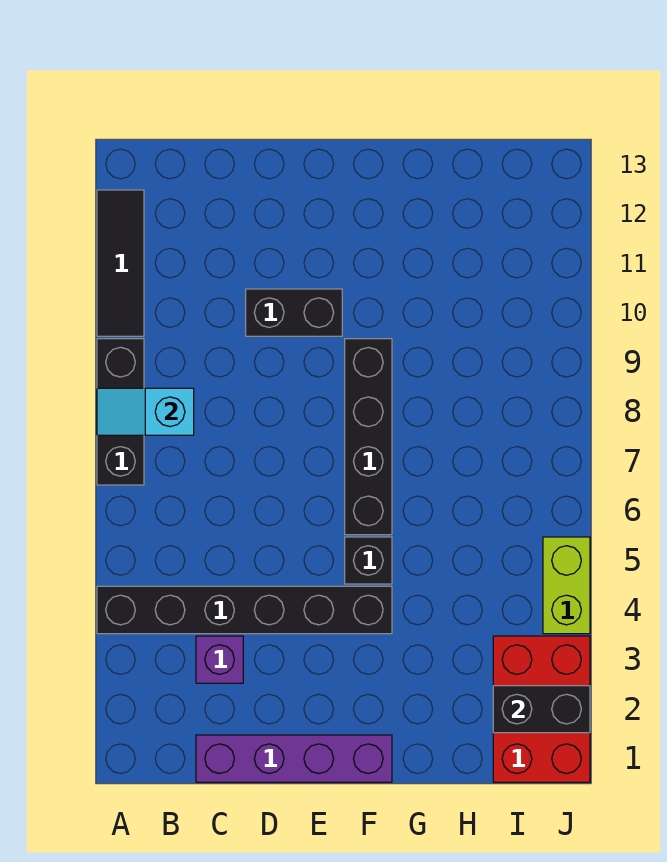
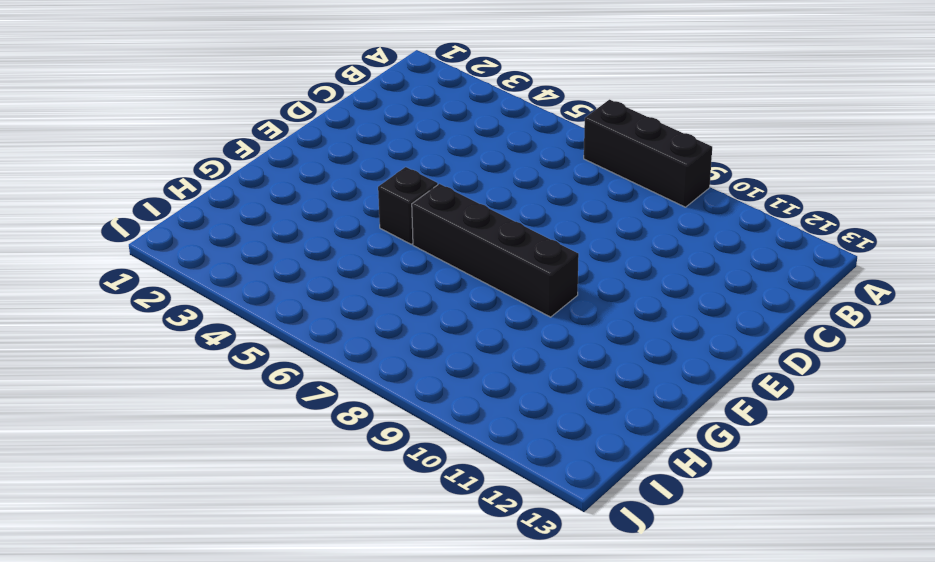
none -> black brick A4:F4 level 1
none -> black tile A10:A12 level 1
none -> purple brick C1:F1 level 1

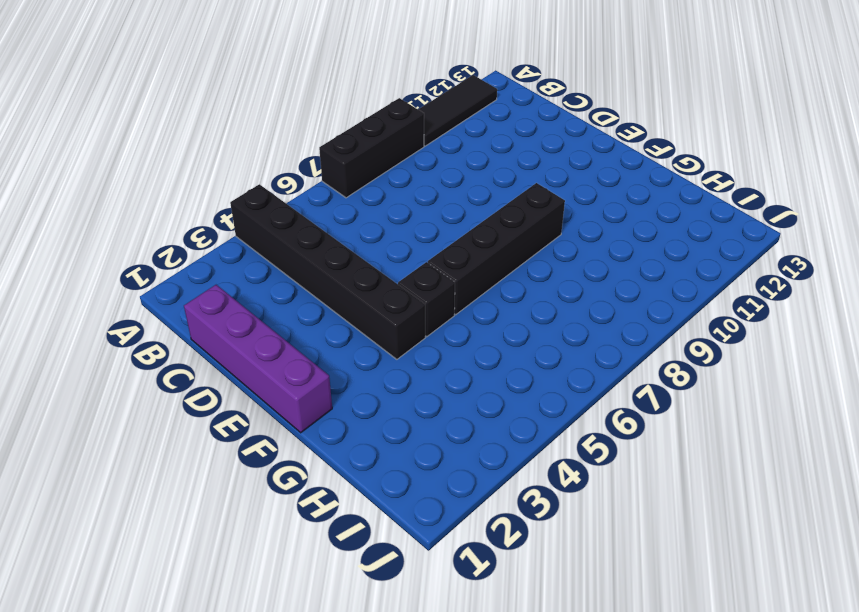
none -> purple brick C3 level 1
none -> black brick D10:E10 level 1
none -> red brick I1:J3 level 1

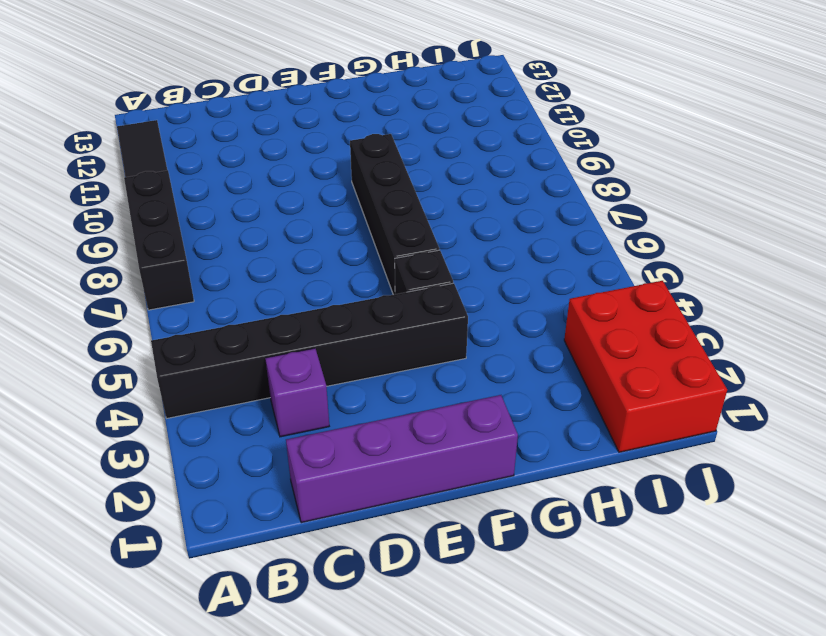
none -> black brick D10:E10 level 1
none -> lime brick J4:J5 level 1
none -> cyan slope A8:B8 level 2 top B

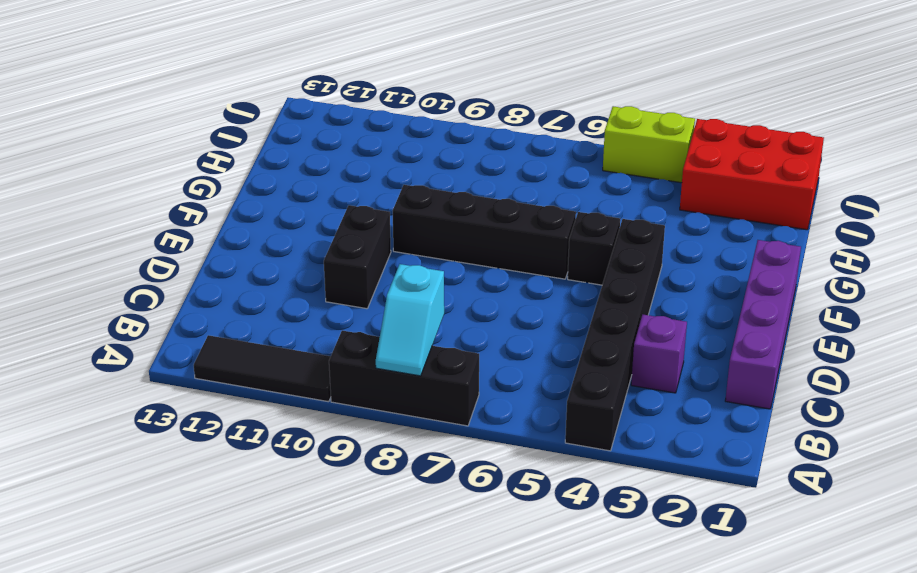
none -> black brick I2:J2 level 2

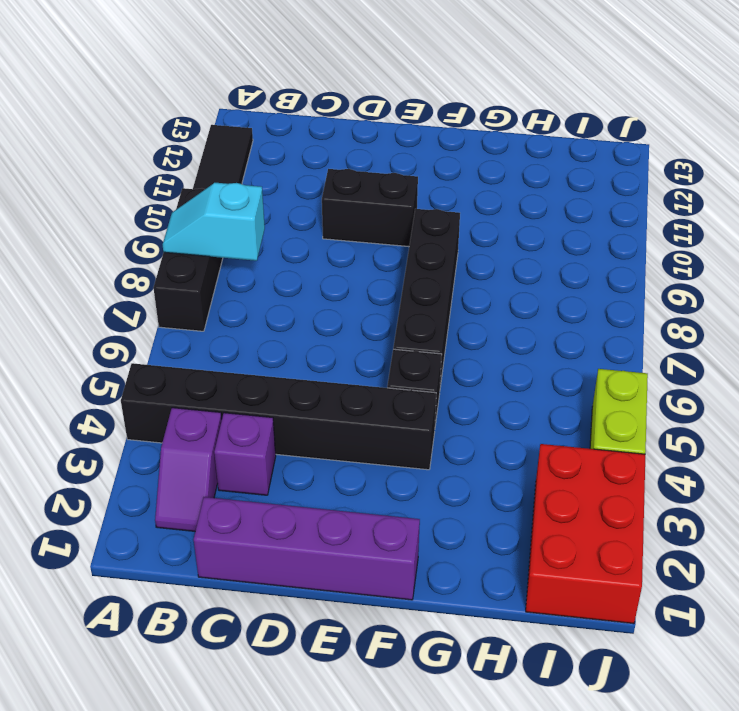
purple slope B2:B3 level 1 top 3 -> none
none -> black brick I2:J2 level 2

